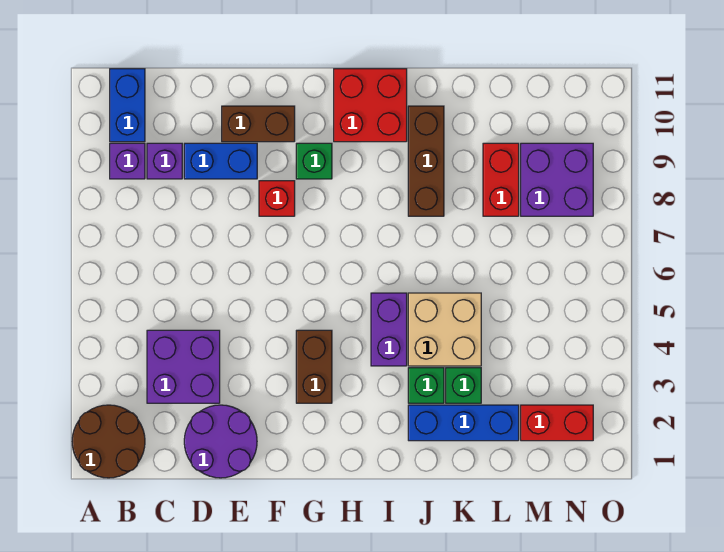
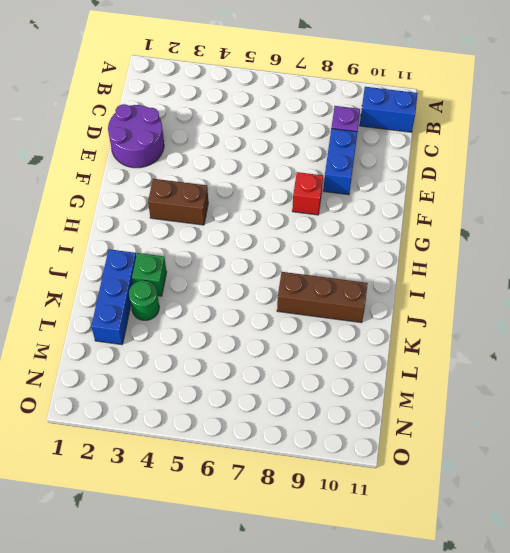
green round brick K3 level 1 -> green brick K3 level 1
none -> brown round brick A1:B2 level 1
none -> purple brick B9 level 1
none -> purple brick C3:D4 level 1

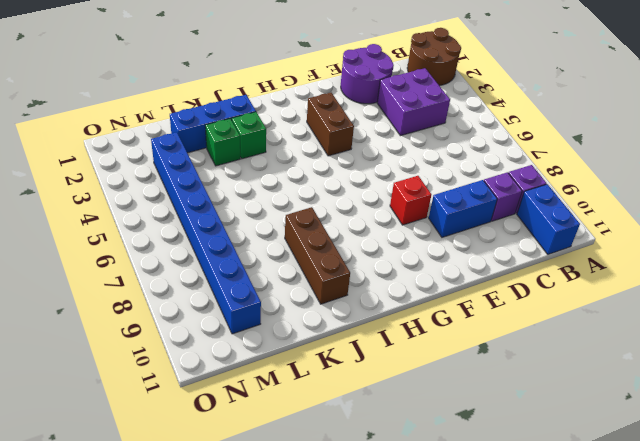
blue brick M3:M10 level 1 -> purple brick M8:N9 level 1
none -> brown brick E10:F10 level 1
none -> green brick G9 level 1
none -> red brick H10:I11 level 1

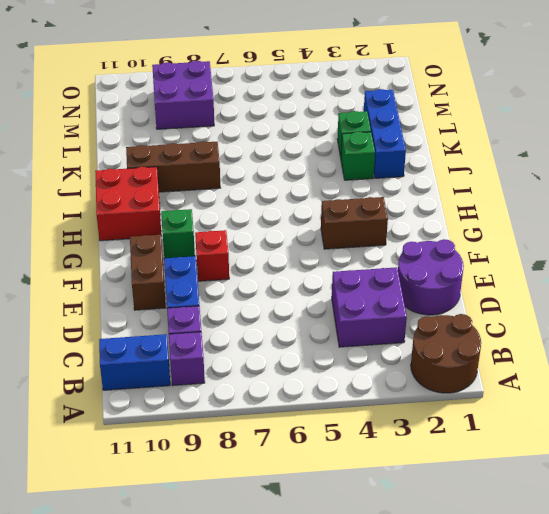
none -> purple brick I4:I5 level 1
none -> tan brick J4:K5 level 1
none -> red brick L8:L9 level 1

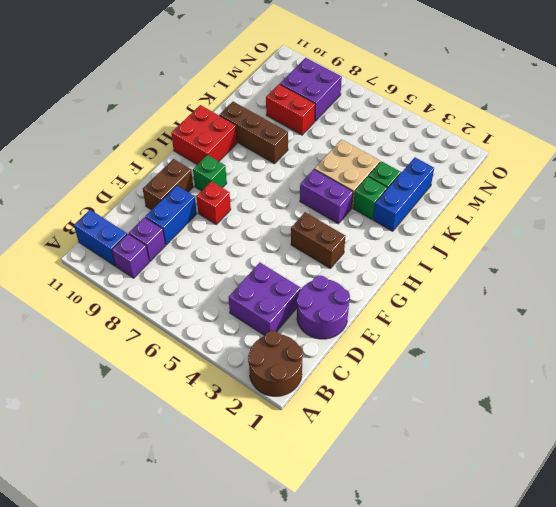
none -> red brick M2:N2 level 1

